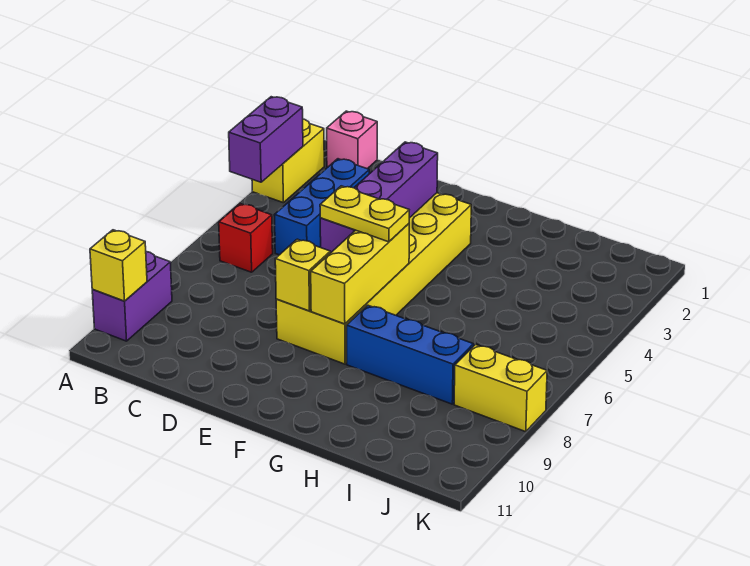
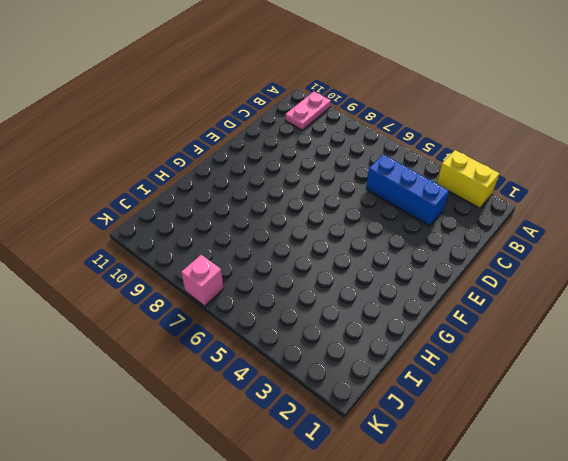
pink plate A10:B10 level 1 -> purple brick A9:A10 level 1
pink brick K7 level 1 -> pink brick B1 level 1
none -> red brick B6 level 1
none -> yellow brick E3:F8 level 1
none -> blue brick G8:I8 level 1

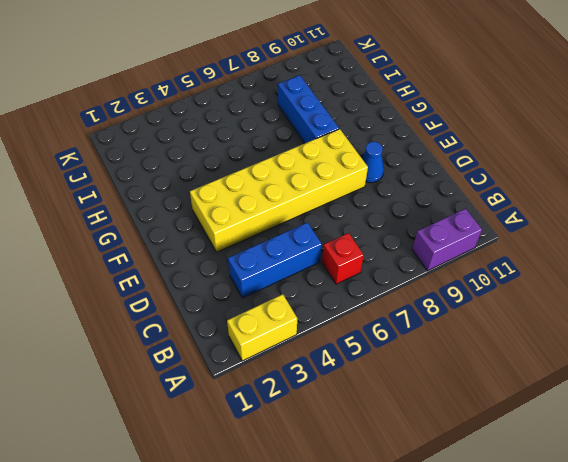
blue cone E9 level 1 -> none
none -> pink brick B1 level 1
none -> yellow brick J8:K8 level 1
none -> purple brick A3:A4 level 2

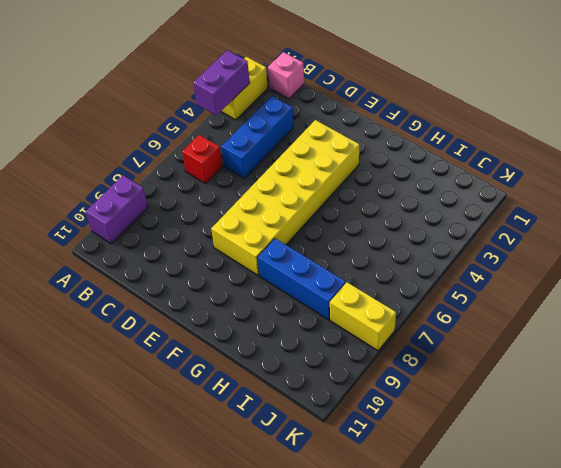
none -> yellow brick A10 level 2
none -> purple brick E3:E6 level 2
none -> yellow brick E8 level 2

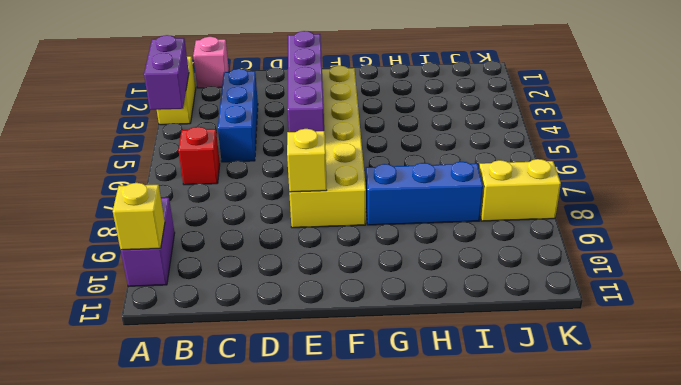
none -> yellow brick F6:F8 level 2
none -> yellow plate E6:F6 level 3

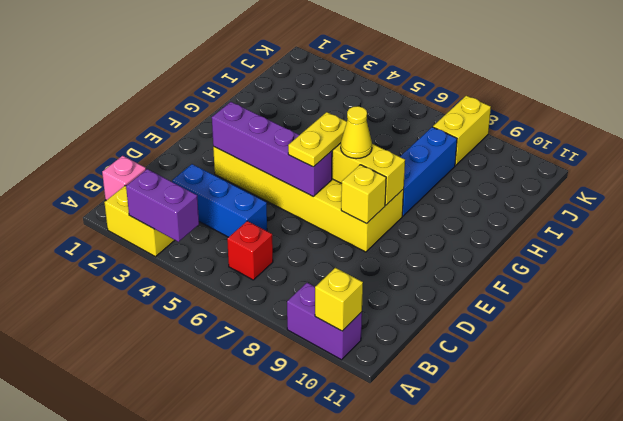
yellow cone F7 level 3 -> none

